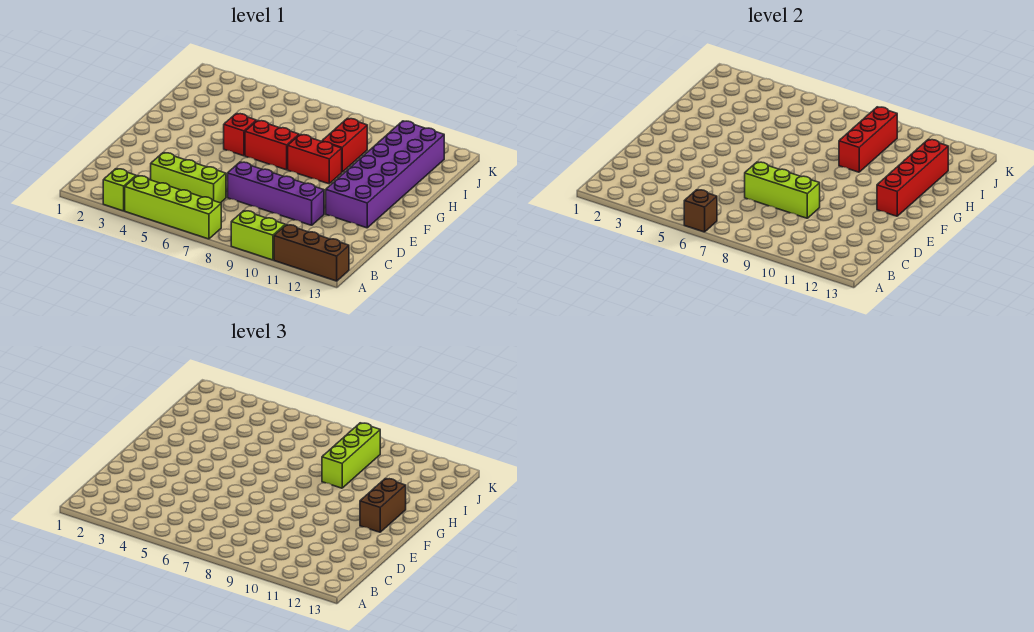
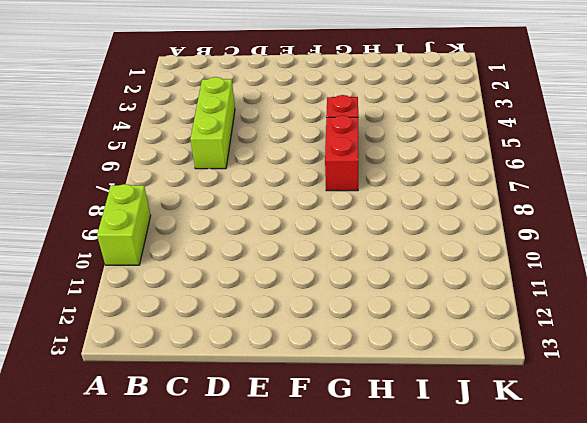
none -> lime brick A3 level 1
none -> lime brick A4:A7 level 1
none -> brown brick A11:A13 level 1

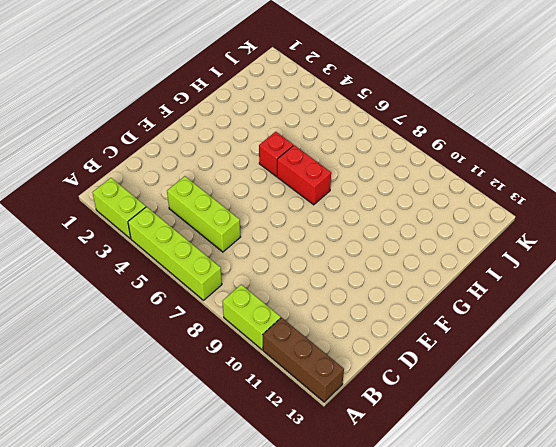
lime brick A2:A3 level 1 -> lime brick A3 level 1
none -> purple brick D7:D10 level 1
none -> purple brick E11:J12 level 1
none -> red brick G8:G9 level 1

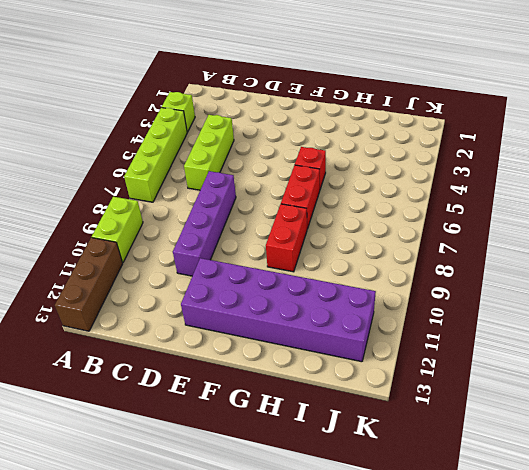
none -> red brick H9:I9 level 1
none -> brown brick A6 level 2
none -> lime brick D7:D9 level 2

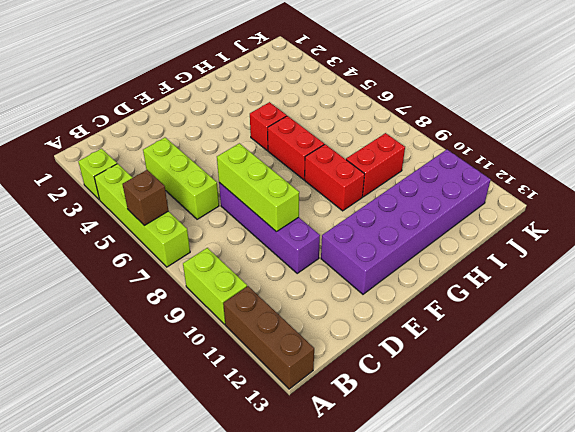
none -> red brick F12:I12 level 2
none -> red brick H9:J9 level 2
none -> brown brick F12:G12 level 3

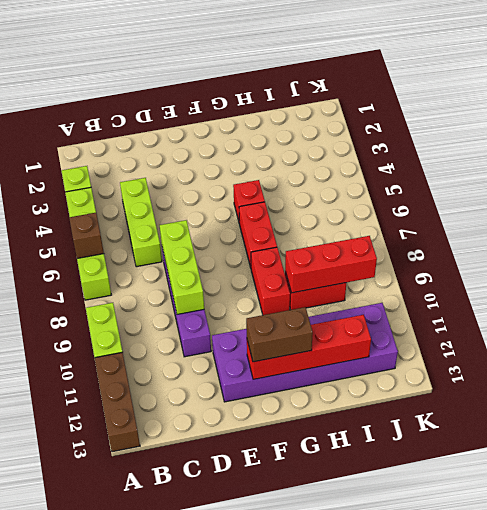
none -> lime brick H9:J9 level 3

